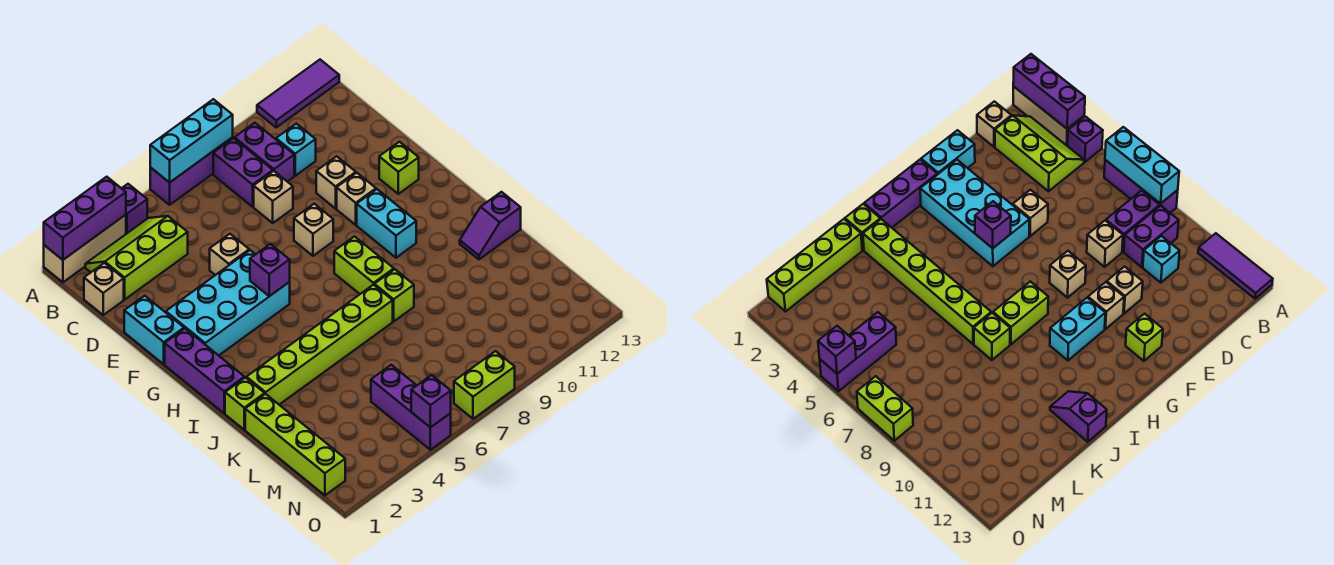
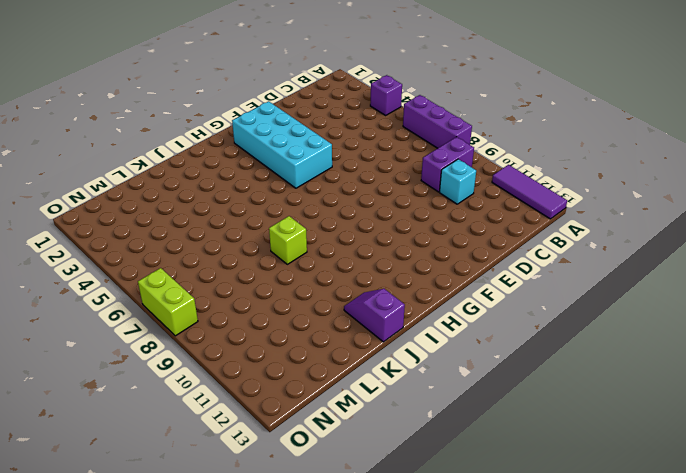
none -> tan brick A1:A3 level 1
none -> lime slope B2:C4 level 1 top C
none -> purple brick B8:C8 level 1
none -> tan brick C1 level 1

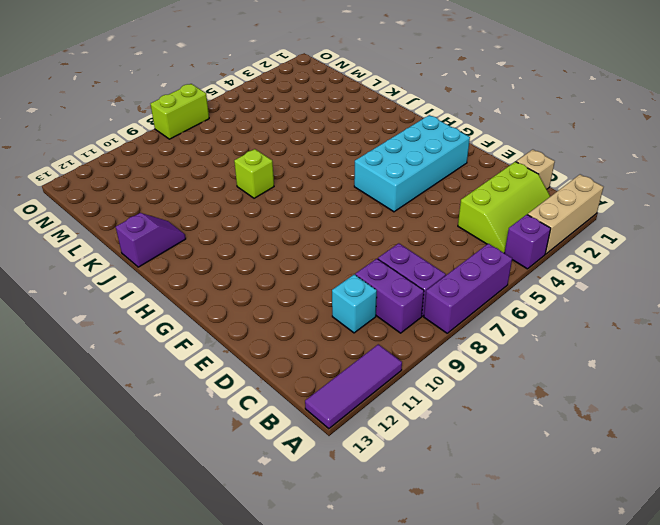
none -> tan brick D8 level 1
none -> cyan brick E1:F1 level 1
none -> tan brick E5 level 1
none -> tan brick E10 level 1

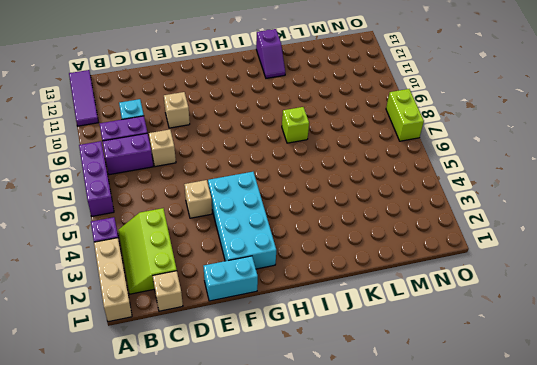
none -> tan brick F8 level 1
none -> tan brick F10 level 1
none -> lime brick F12 level 1
none -> purple brick G1:I1 level 1

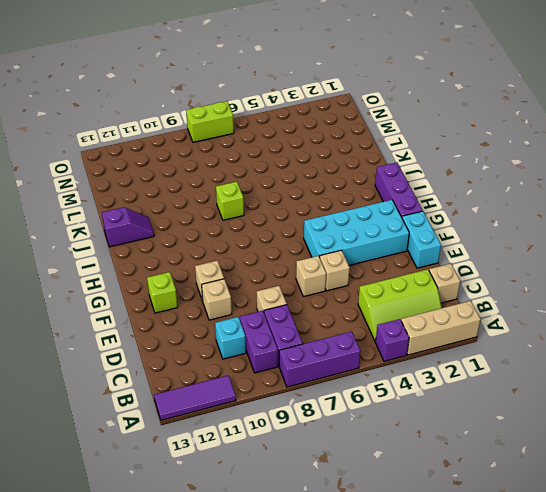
tan brick E6 level 1 -> tan brick F8 level 1
none -> cyan brick G10:H10 level 1
none -> lime brick H8:I8 level 1
none -> lime brick J1 level 1
none -> lime brick J2:J7 level 1

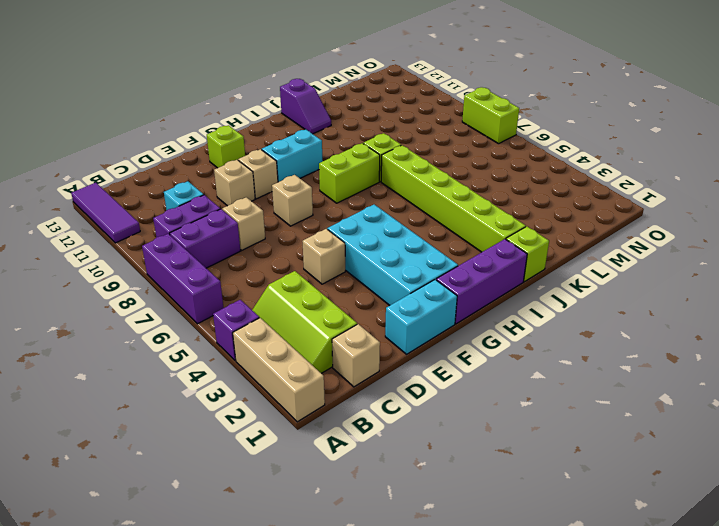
none -> lime brick K1:N1 level 1
none -> purple brick M5:O5 level 1
none -> purple brick A1:A3 level 2
none -> cyan brick A6:A8 level 2

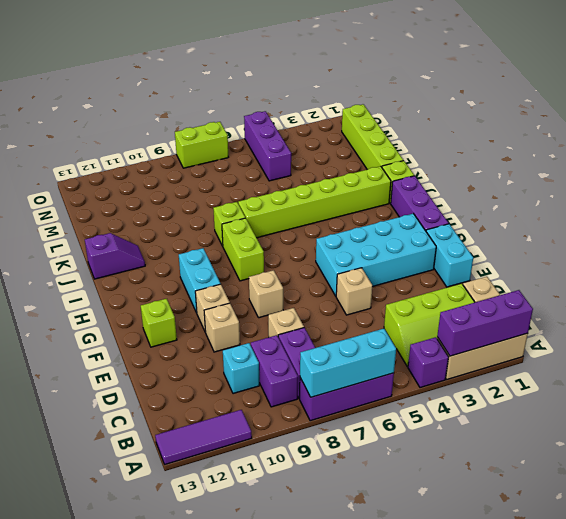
none -> purple brick G5 level 2
none -> purple brick O5 level 2

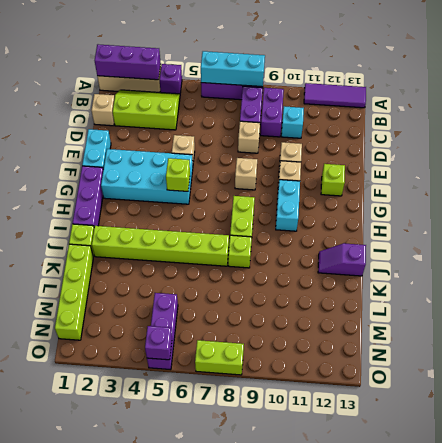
lime brick G5 level 2 -> purple brick G5 level 2

